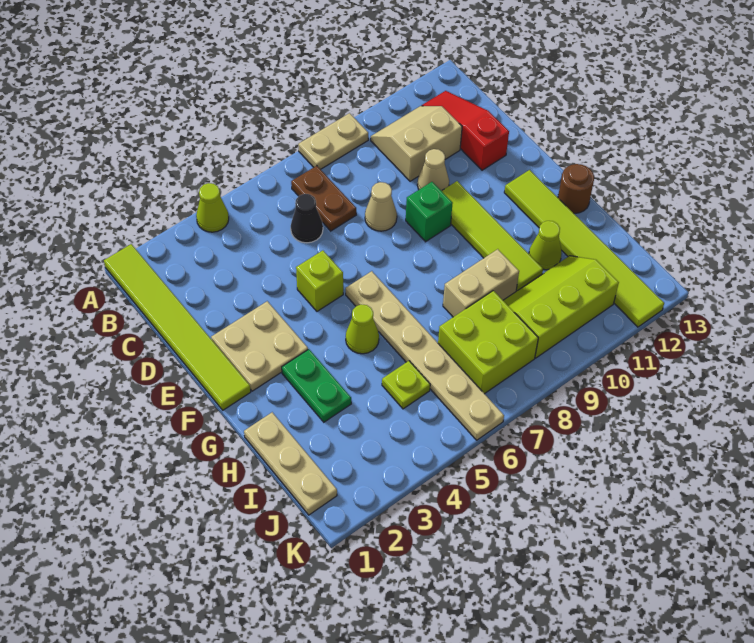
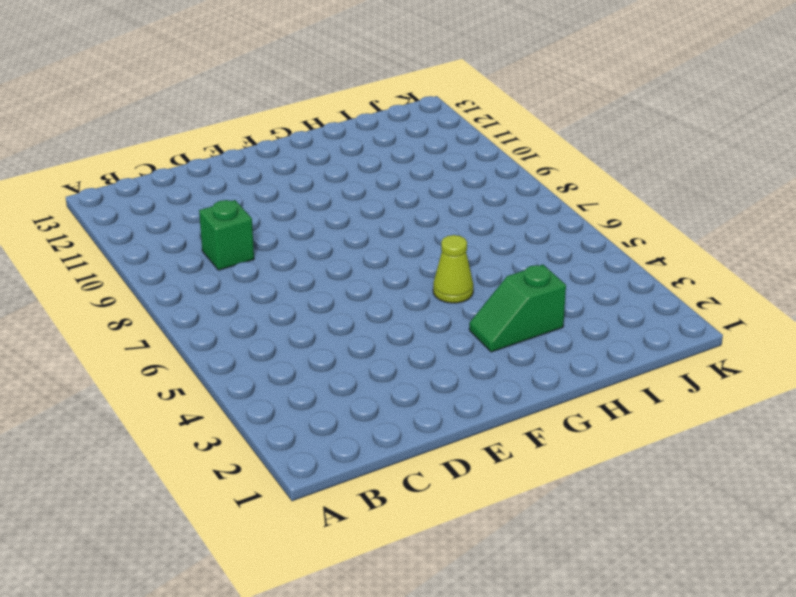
green brick C9 level 1 -> green brick E9 level 1
green slope G3:H3 level 1 top H -> green plate G3:H3 level 1
none -> lime tile A1:F1 level 1
none -> lime cone A4 level 1
none -> tan plate A8:A9 level 1

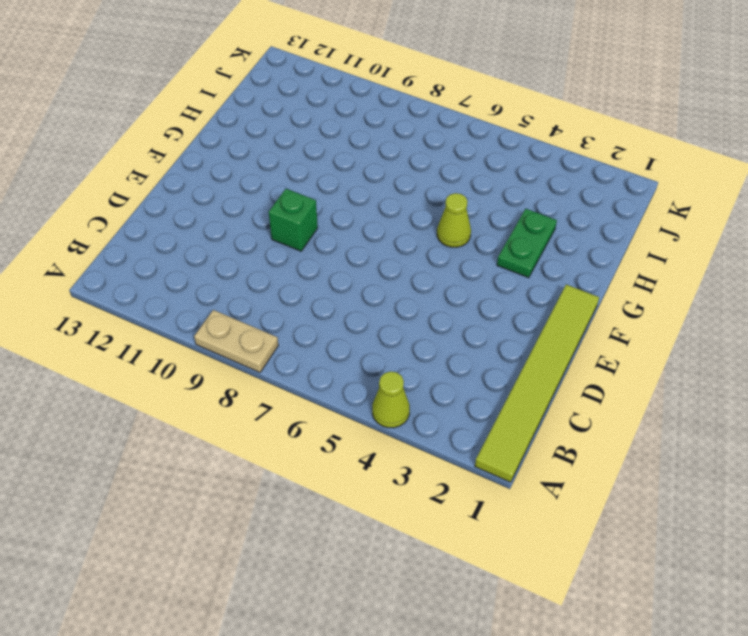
none -> brown plate B7:C7 level 1
none -> tan slope B10:C11 level 1 top C
none -> red slope B12:D12 level 1 top D

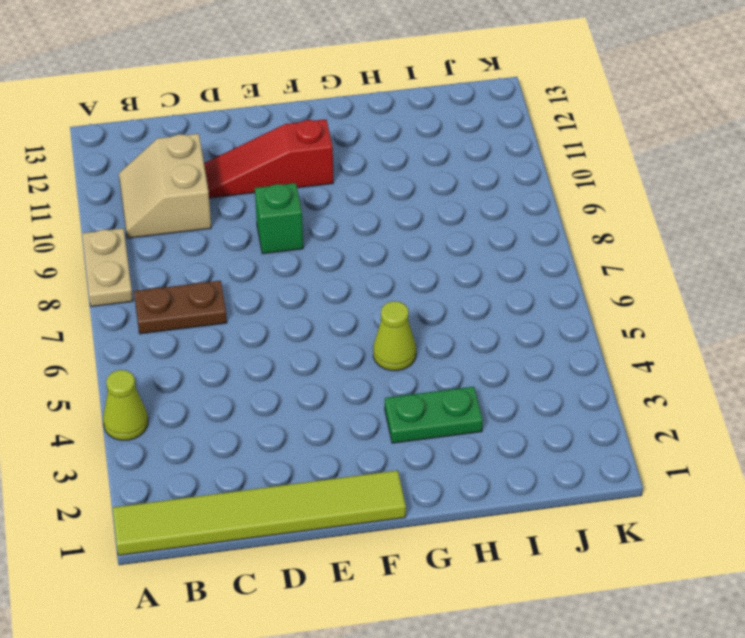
red slope D11:F11 level 1 top F -> red slope B12:D12 level 1 top D
none -> black cone C6 level 1
none -> tan cone D8 level 1
none -> tan cone D10 level 1

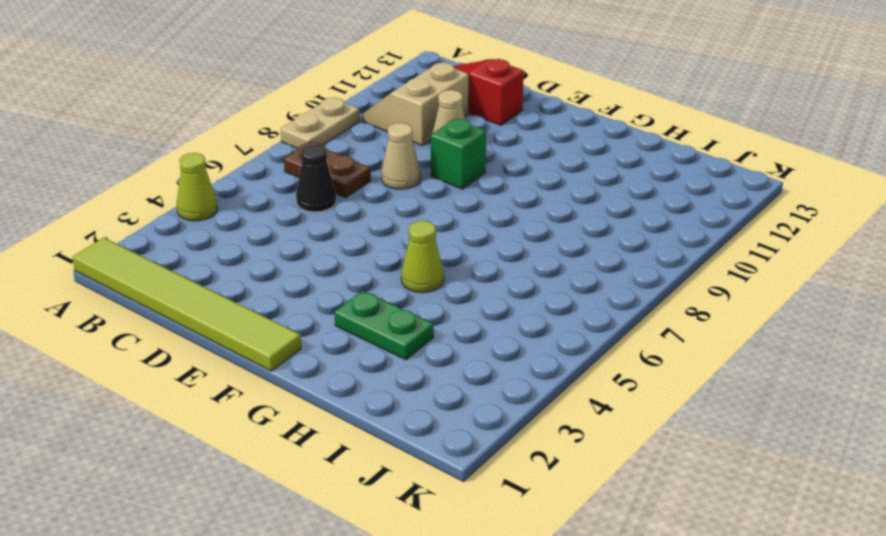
none -> tan plate E2:F3 level 1
none -> lime brick E5 level 1
none -> lime tile E10:H10 level 1

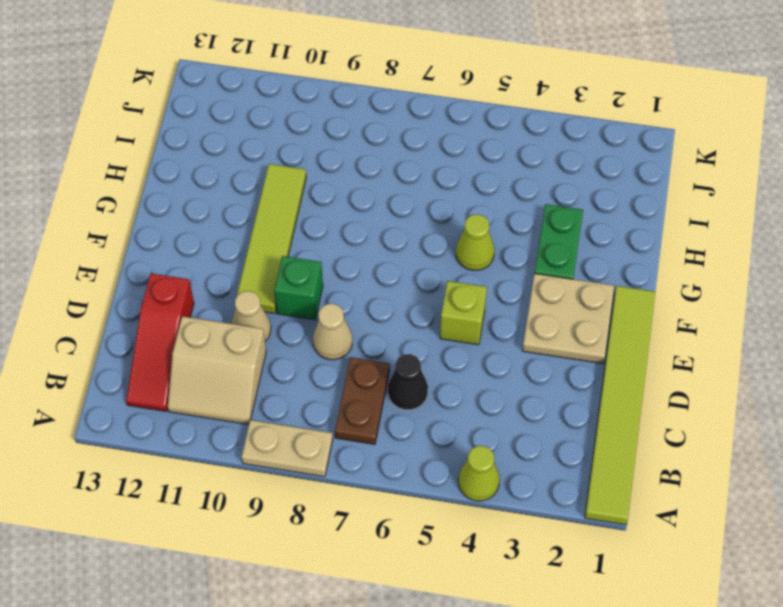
none -> tan plate F6:K6 level 1
none -> lime tile F12:K12 level 1
none -> brown round brick G13 level 1

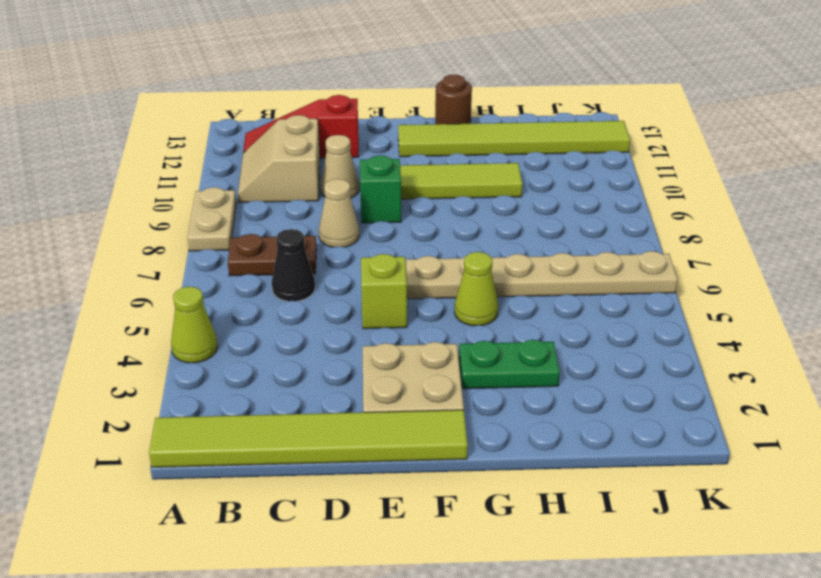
none -> tan plate H1:J1 level 1
none -> tan brick H8:H9 level 1
none -> lime cone H11 level 1

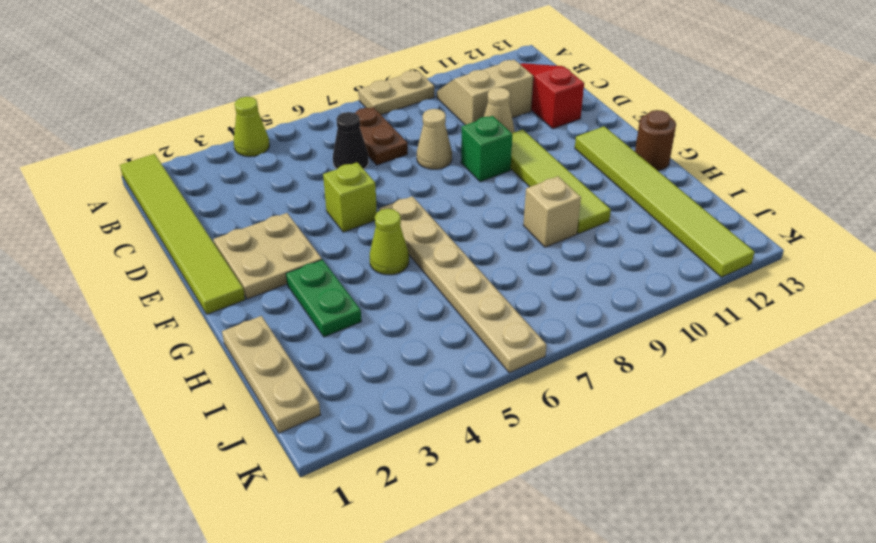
tan brick H9 level 1 -> tan brick H8:H9 level 1
none -> lime cone H11 level 1
none -> lime plate I5 level 1
none -> lime brick I7:J8 level 1

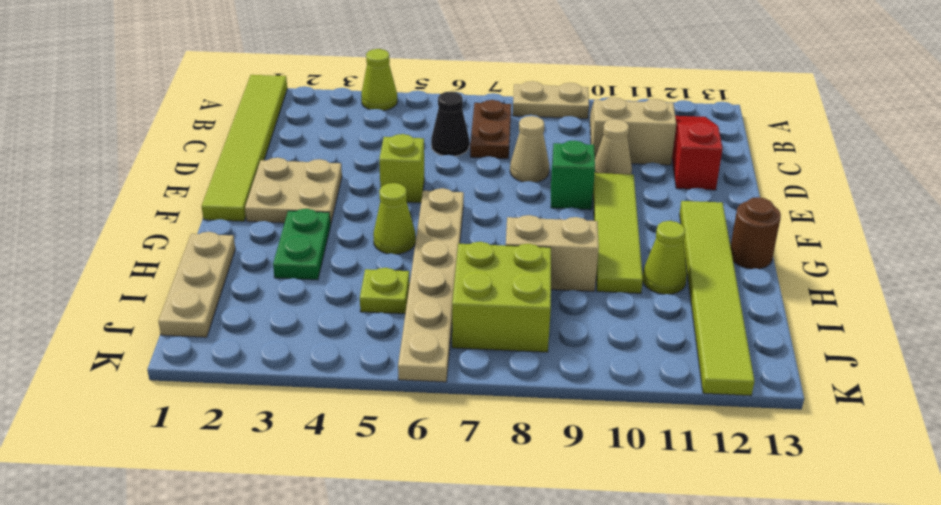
none -> lime slope I9:J11 level 1 top J

